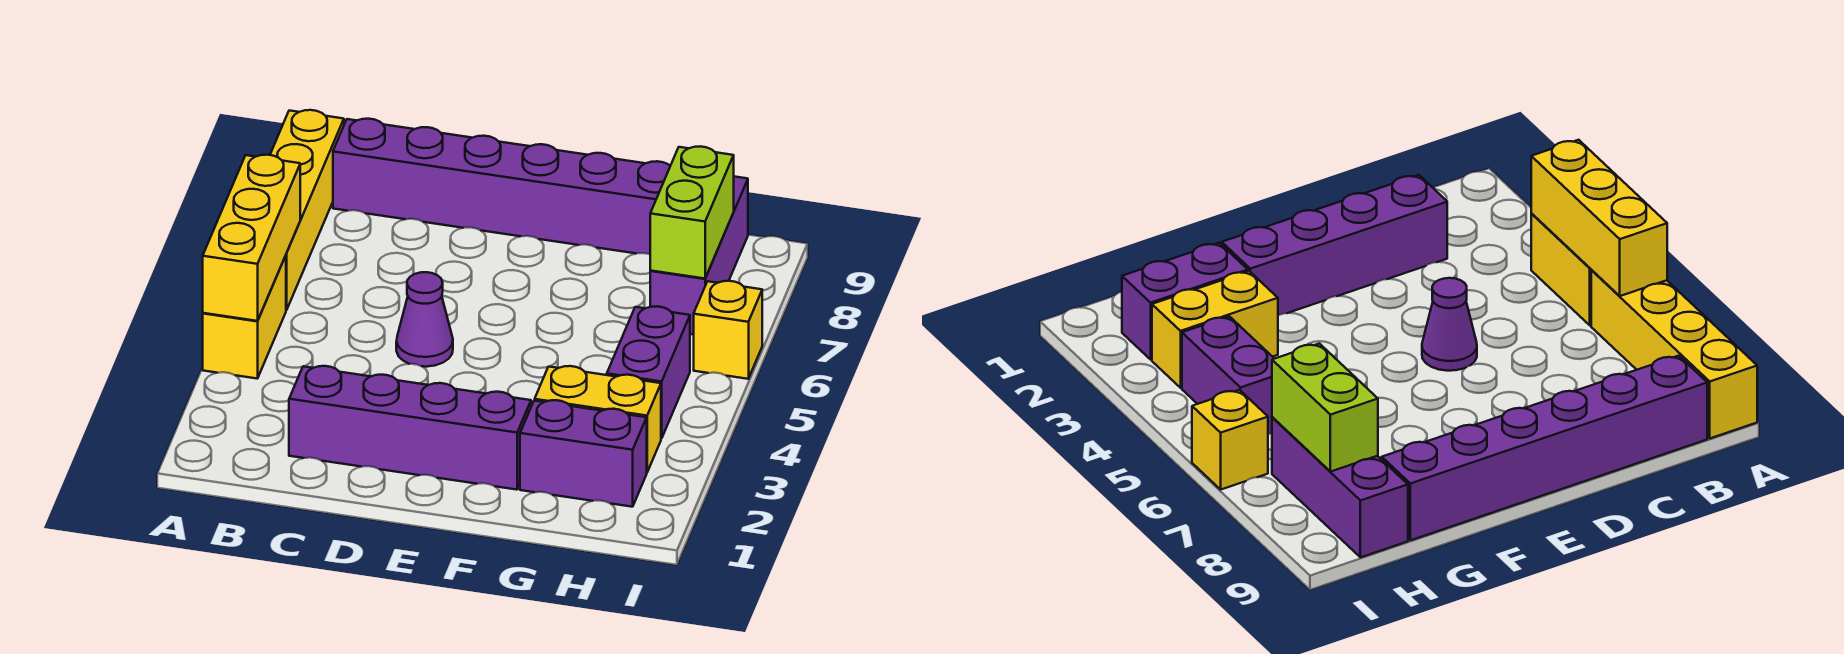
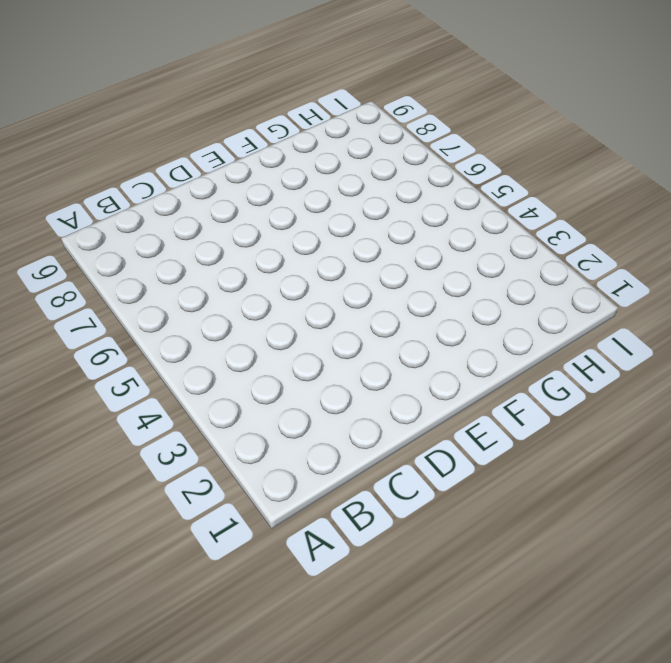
none -> yellow brick A4:A5 level 1
none -> yellow brick A6:A9 level 1
none -> purple brick B9:G9 level 1

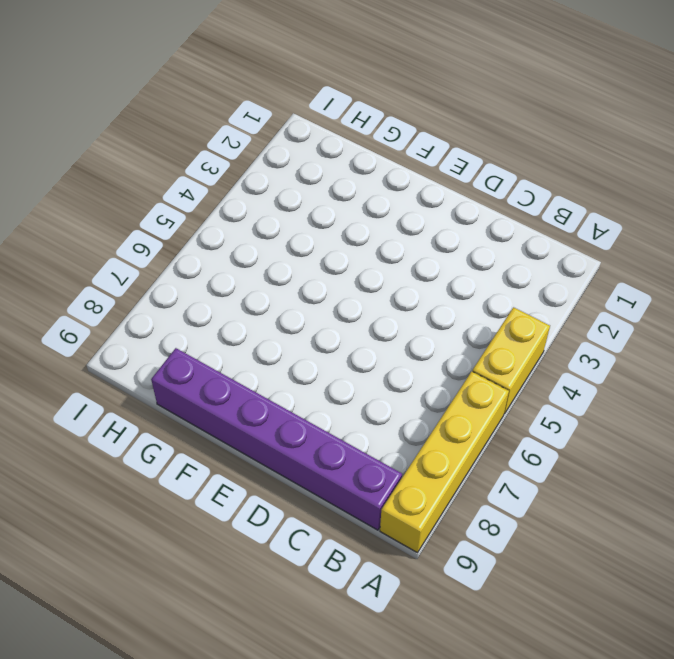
none -> purple brick C2:F2 level 1
none -> purple cone D5 level 1
none -> purple brick G2:H2 level 1

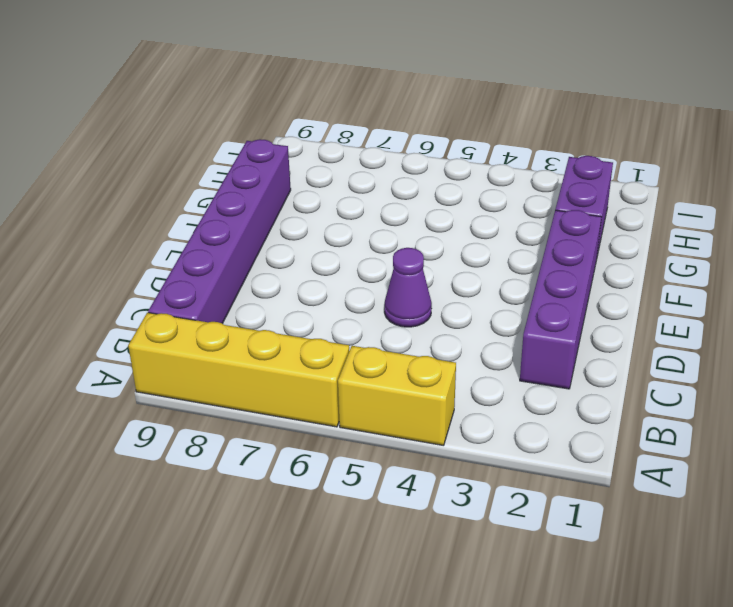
none -> yellow brick G3:H3 level 1
none -> purple brick H4:H5 level 1
none -> purple brick H7:H9 level 1

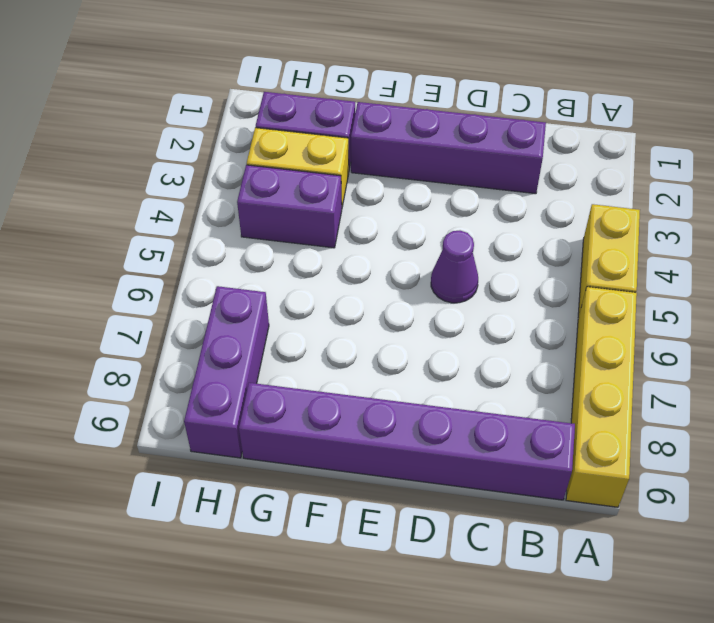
purple brick G4:H4 level 1 -> purple brick H4:H5 level 1
none -> yellow brick I6 level 1
none -> yellow brick A4:A6 level 2
none -> lime brick H7:H8 level 2

